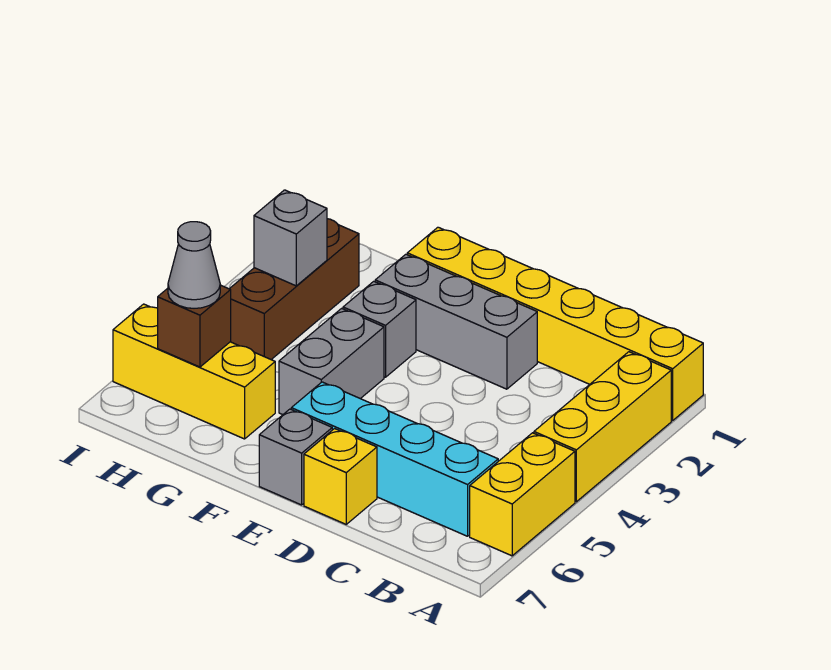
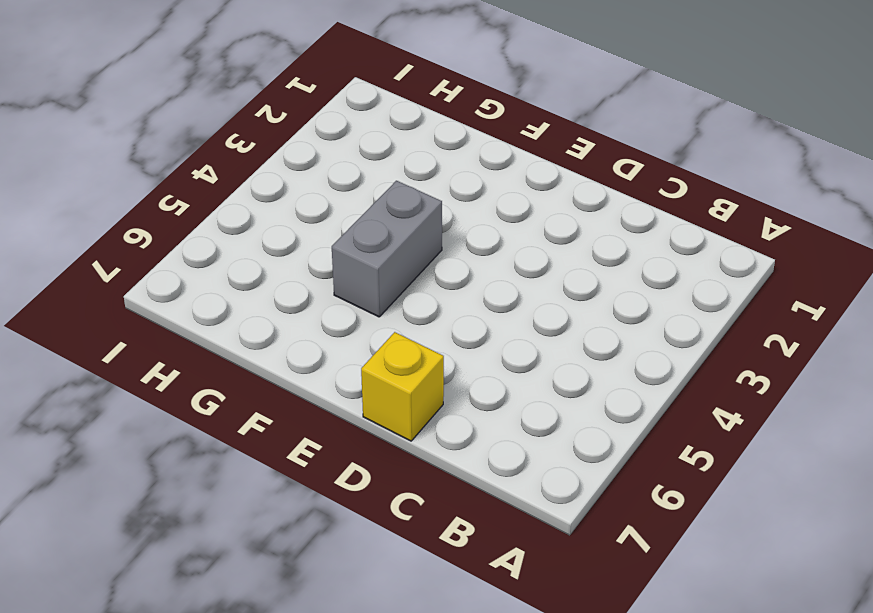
none -> yellow brick A1:F1 level 1
none -> yellow brick A2:A4 level 1
none -> yellow brick A5:A6 level 1

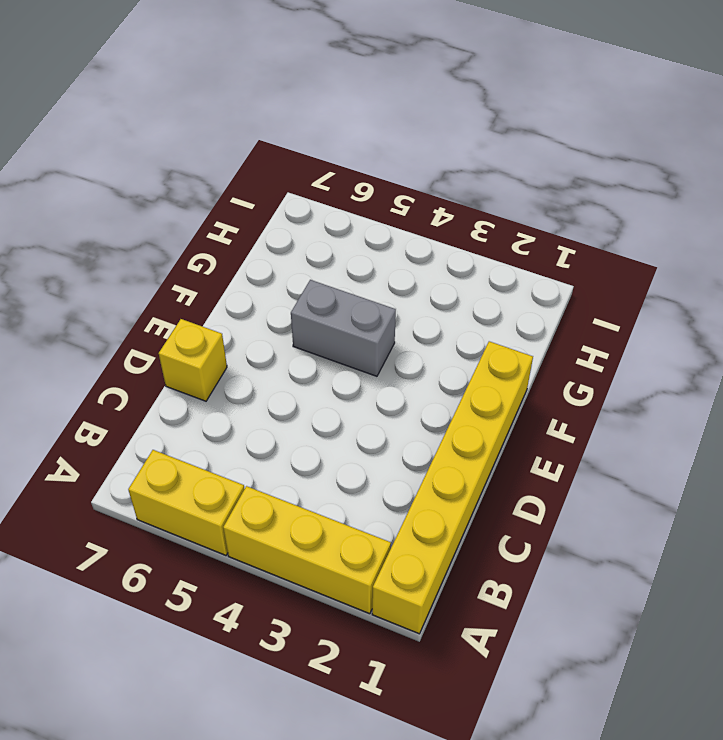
none -> cyan brick B6:E6 level 1
none -> grey brick D2:F2 level 1
none -> grey brick E7 level 1

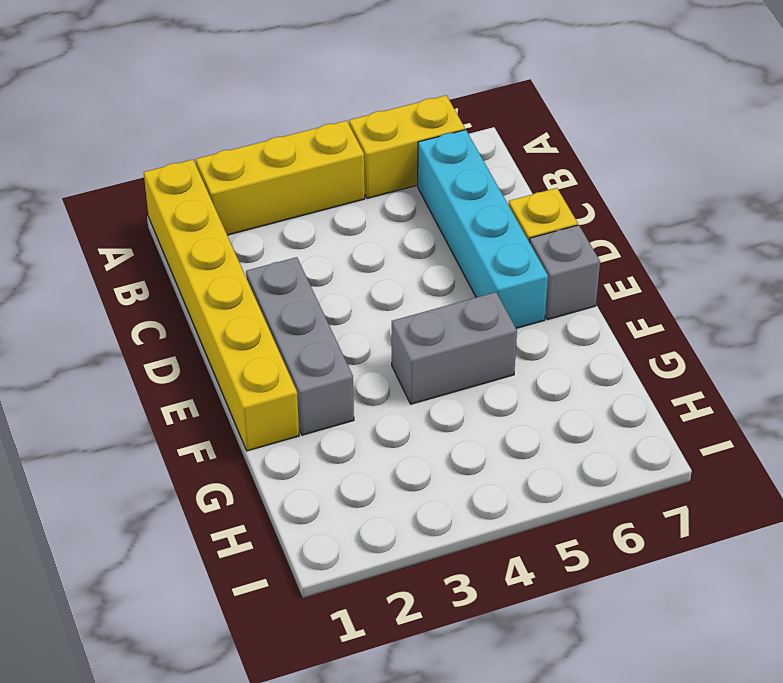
none -> grey brick F3 level 1
none -> yellow brick G6:I6 level 1
none -> brown brick H2:H4 level 1

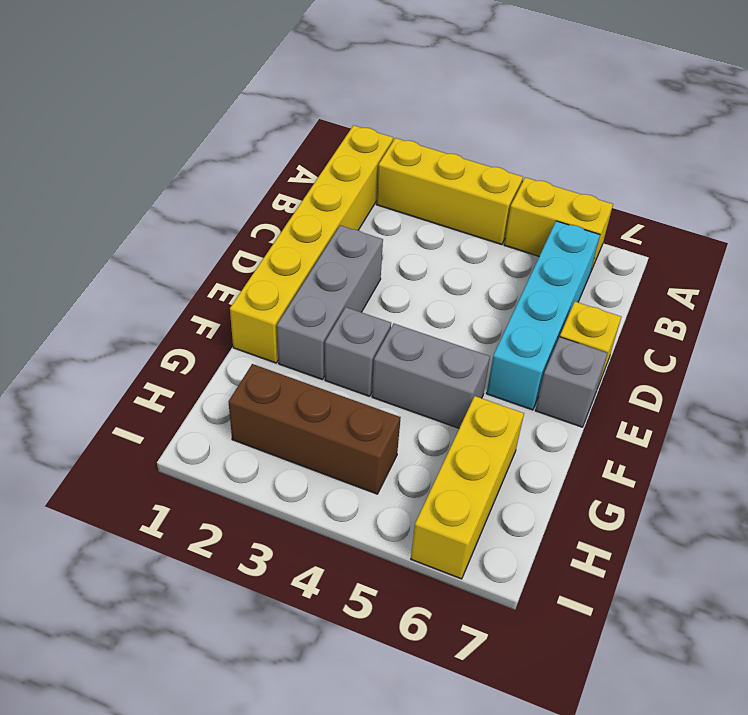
none -> grey brick H3 level 2
none -> brown brick H6 level 2
none -> grey cone H6 level 3

